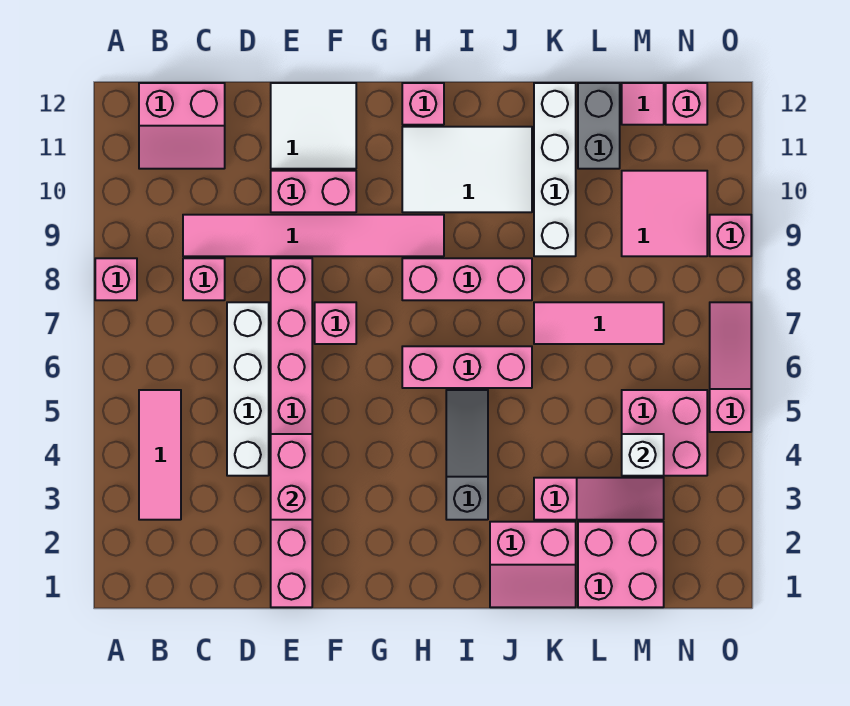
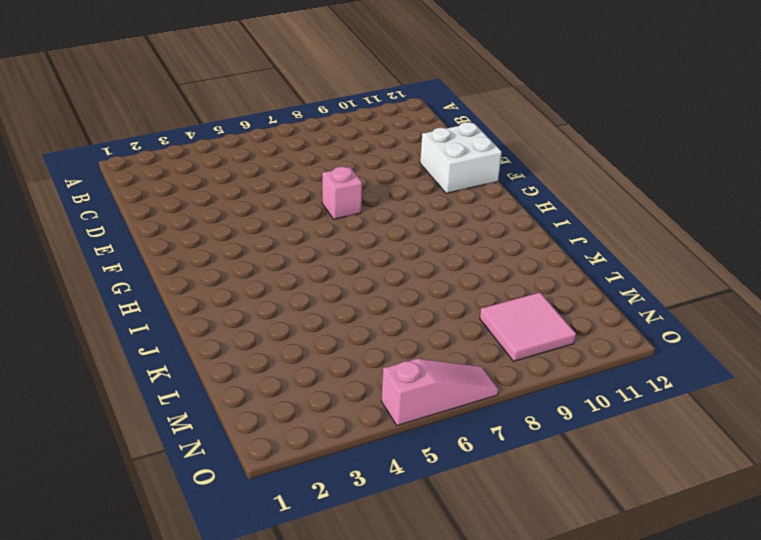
white brick E11:F12 level 1 -> white tile E11:F12 level 1
none -> pink brick A8 level 1
none -> pink tile B3:B5 level 1
none -> pink slope B11:C12 level 1 top 12

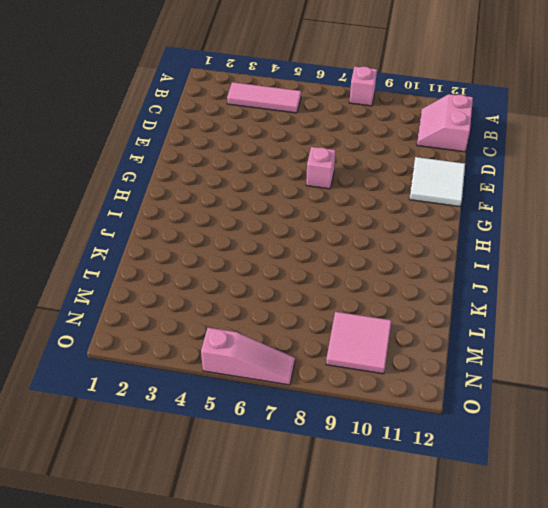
none -> pink brick C8 level 1
none -> pink tile C9:H9 level 1
none -> white brick D4:D7 level 1

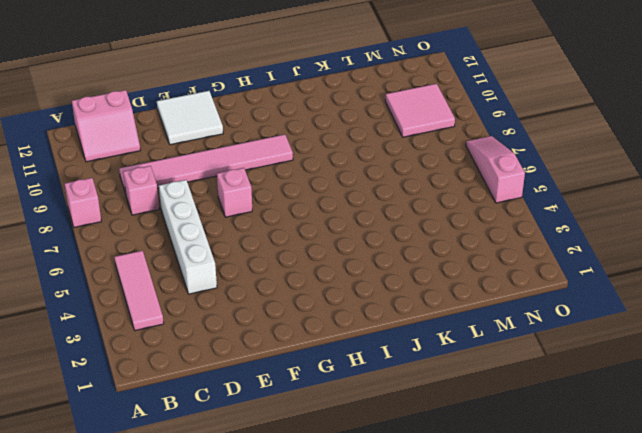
none -> pink brick E1:E8 level 1
none -> pink brick E10:F10 level 1
none -> pink brick H6:J6 level 1

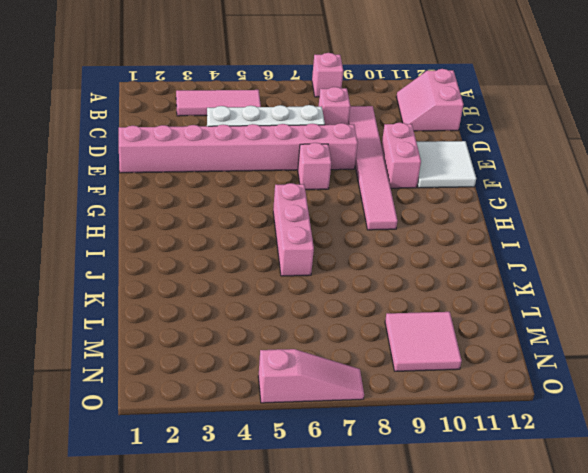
none -> pink brick H8:J8 level 1
none -> white tile H10:J11 level 1
none -> pink brick H12 level 1

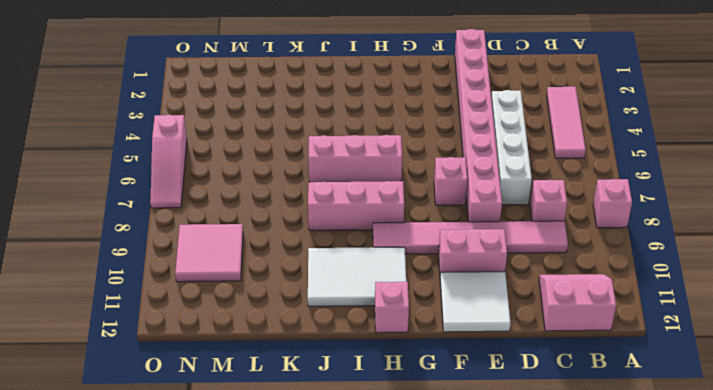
none -> grey slope I3:I5 level 1 top 3
none -> pink slope J1:K2 level 1 top 2
none -> pink slope K3:M3 level 1 top K

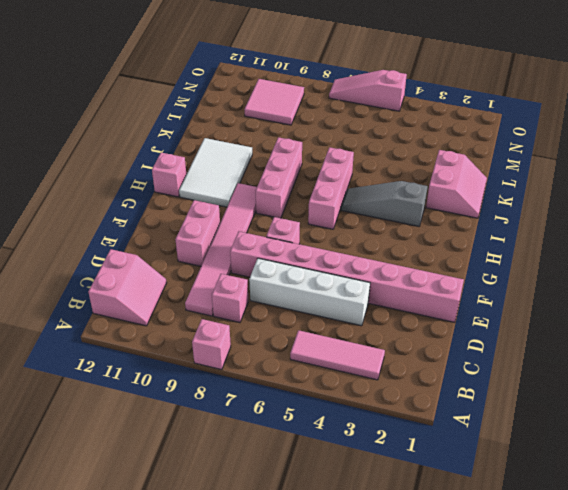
none -> white tile E11:F12 level 1
none -> pink slope K3:M3 level 1 top K
none -> pink tile K7:M7 level 1

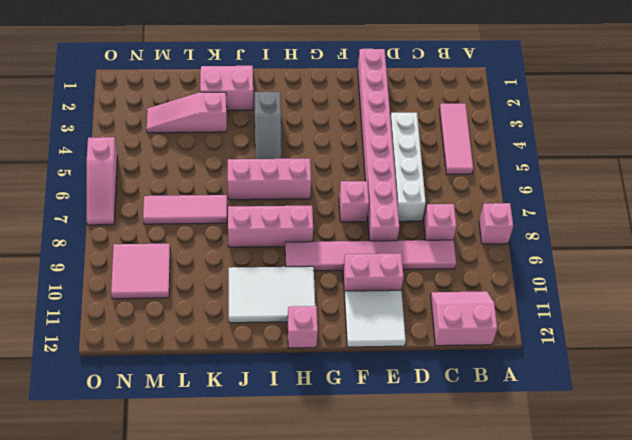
none -> white brick K9:K12 level 1
none -> pink brick L1:M2 level 1
none -> grey brick L11:L12 level 1

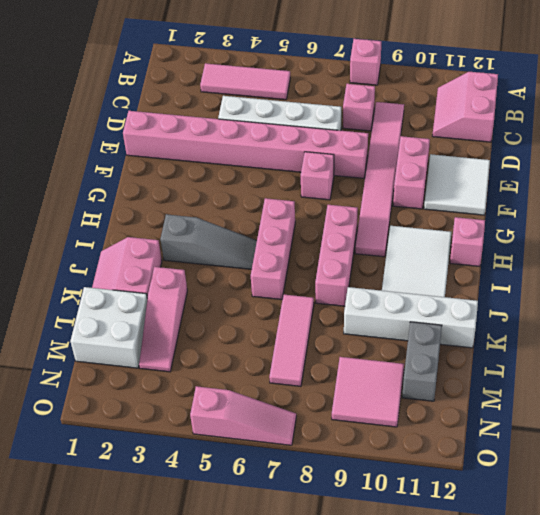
white brick L1:M2 level 1 -> pink brick L1:M2 level 1
grey brick L11:M11 level 1 -> grey brick L11:L12 level 1
none -> pink brick M4:N5 level 1
none -> pink tile M12 level 1
none -> pink brick N12 level 1

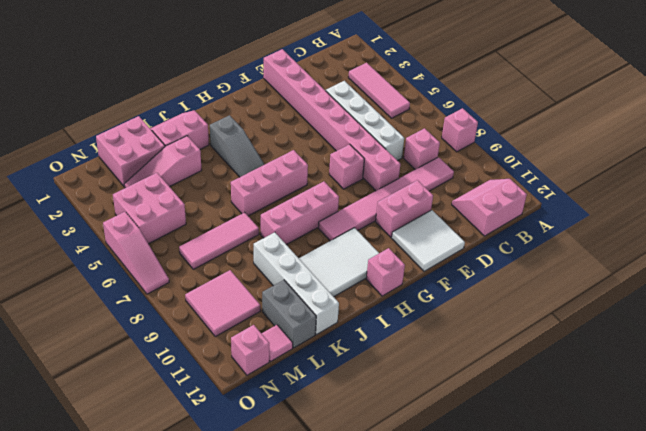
none -> pink brick O9 level 1
none -> pink brick E3:E4 level 2
none -> white brick M4 level 2

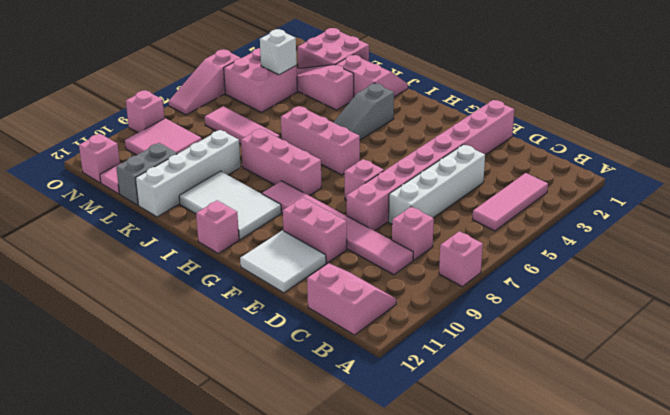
none -> pink brick E3:E4 level 2

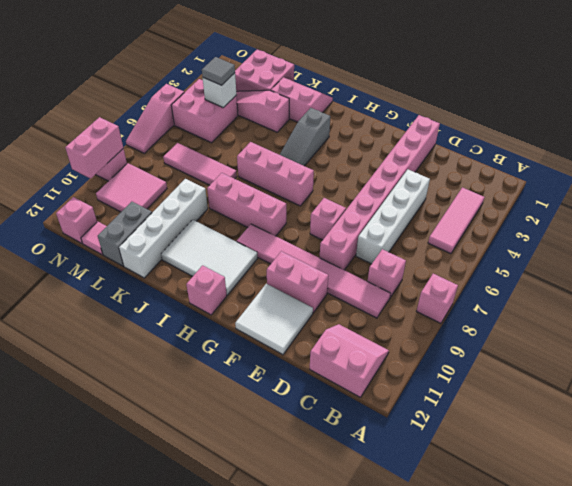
grey tile M4 level 3 -> none
pink brick O9:O10 level 2 -> pink brick E3:E4 level 2

